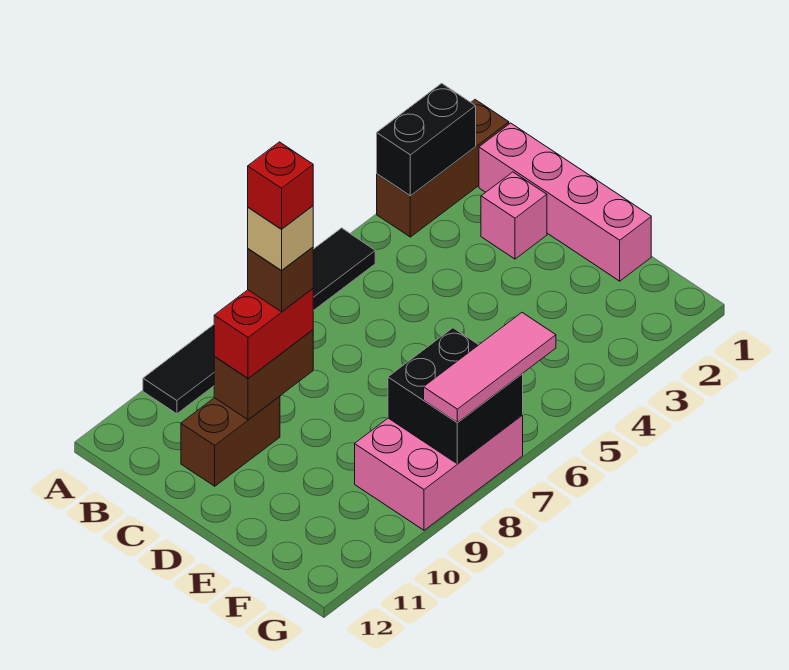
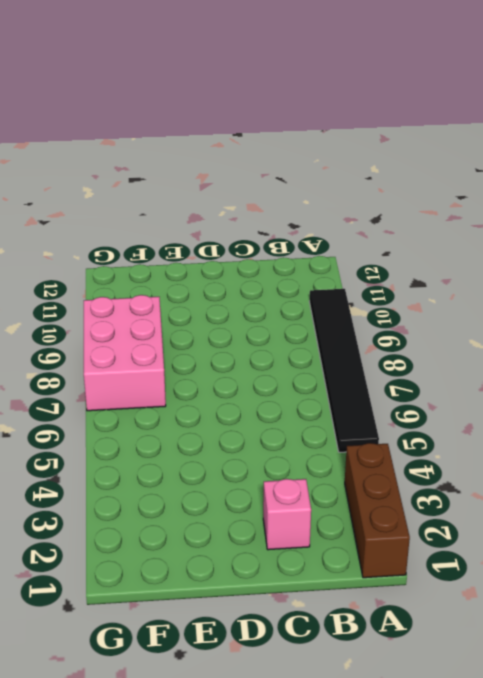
none -> pink brick B1:E1 level 1
none -> brown brick C10:C11 level 1
none -> black brick A2:A3 level 2

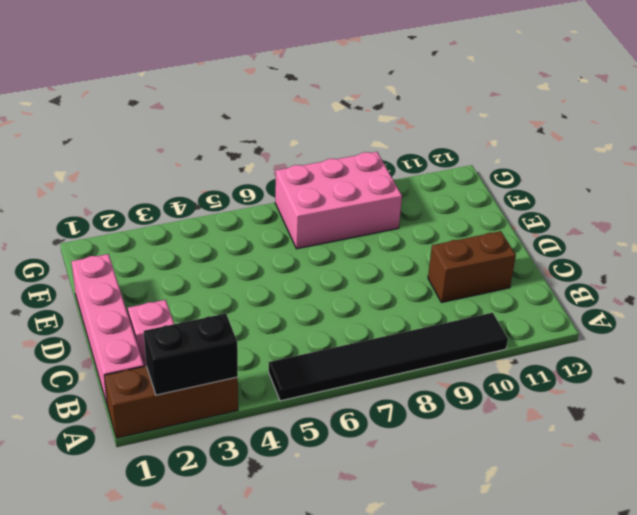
none -> brown brick C9:C10 level 2
none -> black brick F7:G8 level 2
none -> red brick C9:C10 level 3

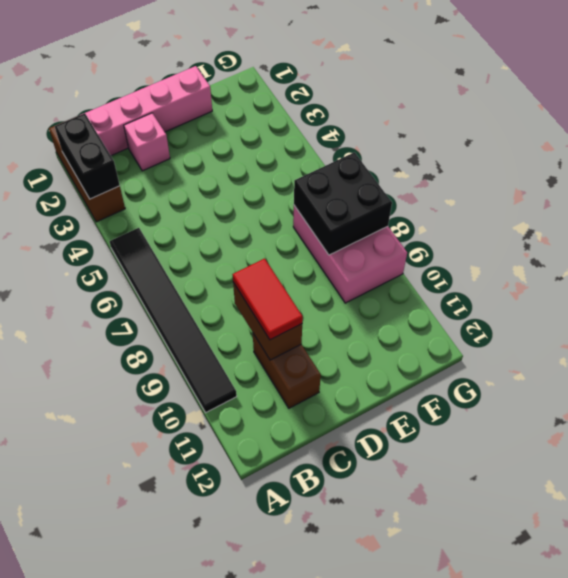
red tile C9:C10 level 3 -> red brick C9:C10 level 3
none -> pink tile G6:G8 level 3
none -> brown brick C9 level 4
none -> tan brick C9 level 5

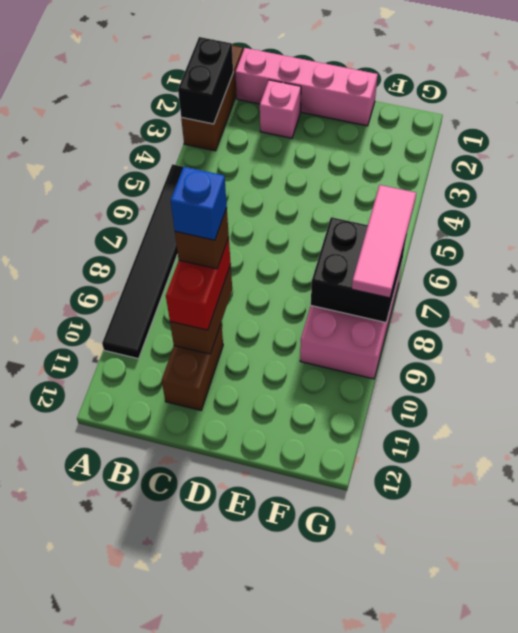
blue brick C9 level 5 -> tan brick C9 level 5
none -> red brick C9 level 6

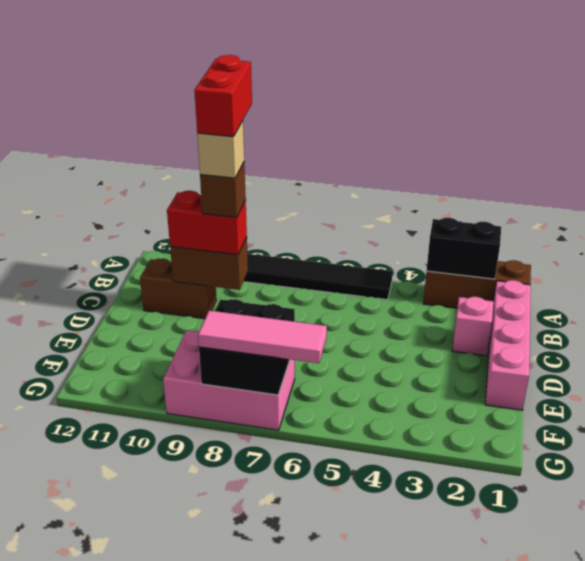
red brick B9:C9 level 6 -> red brick C9 level 6

